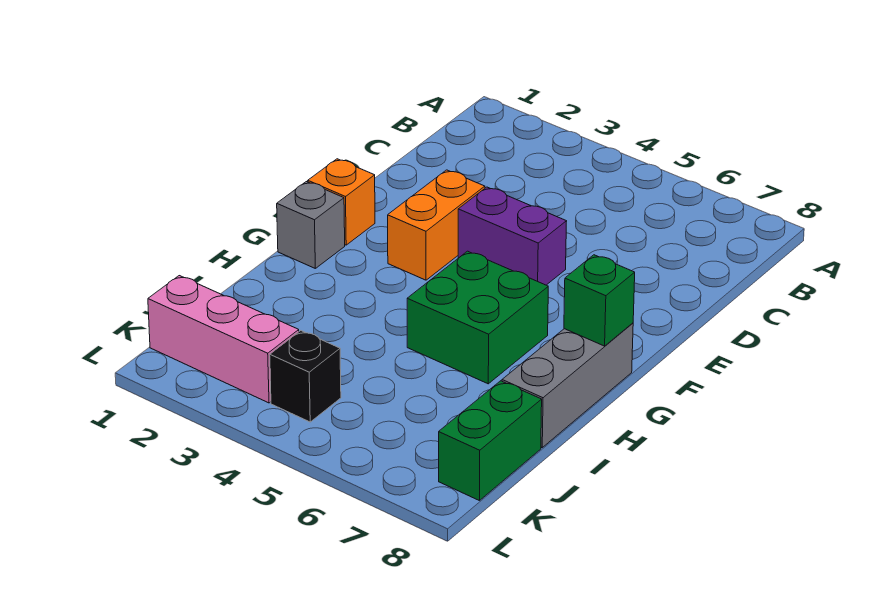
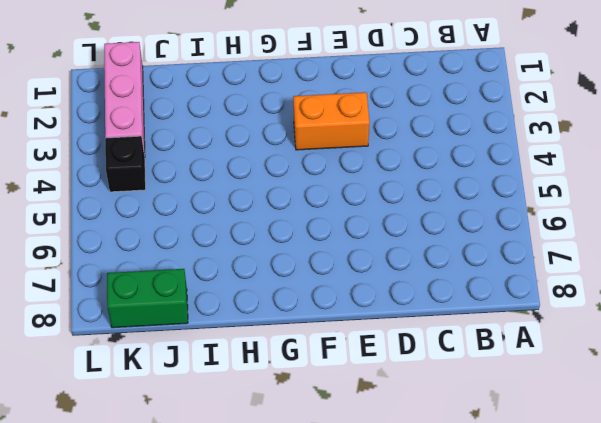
none -> purple brick E4:E5 level 1
none -> orange brick F1 level 1

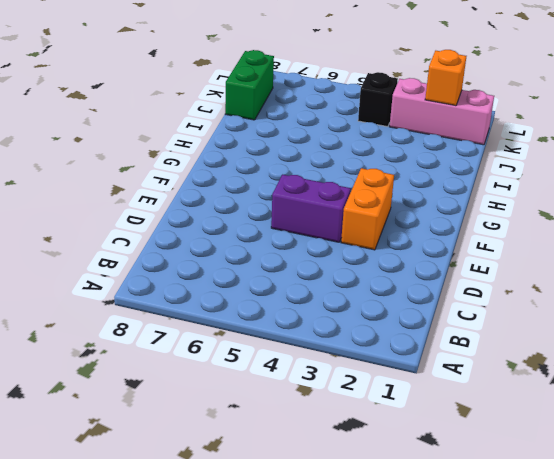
orange brick K2 level 2 -> orange brick F1 level 1
none -> grey brick G1 level 1
none -> green brick G5:H6 level 1

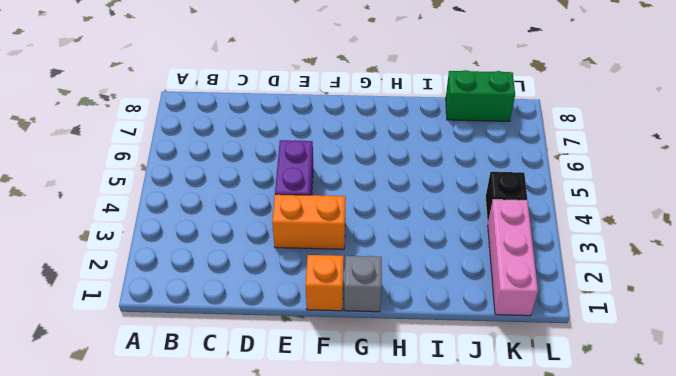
none -> green brick G5:H6 level 1
none -> grey brick G8:I8 level 1

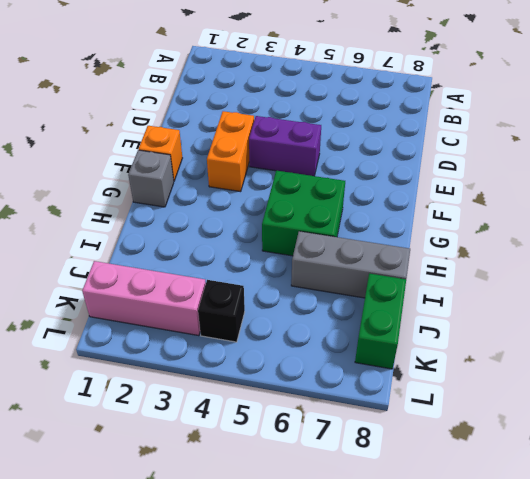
grey brick I6:I8 level 1 -> grey brick G8:I8 level 1
none -> green brick G8 level 2

